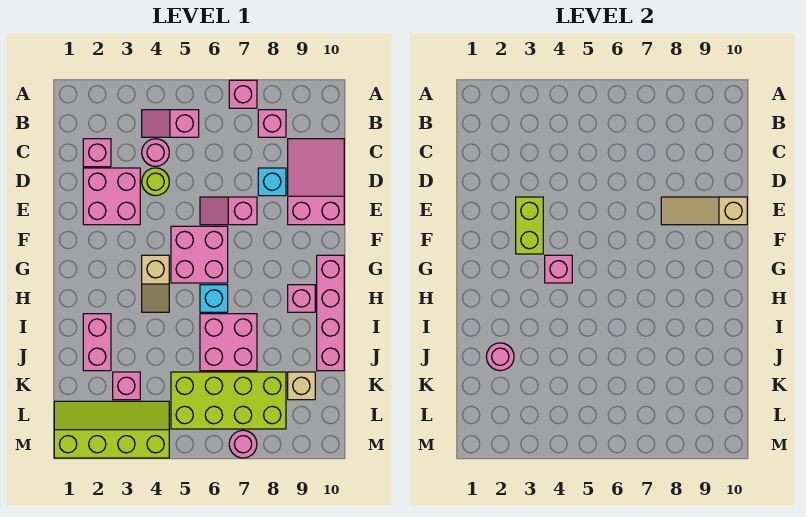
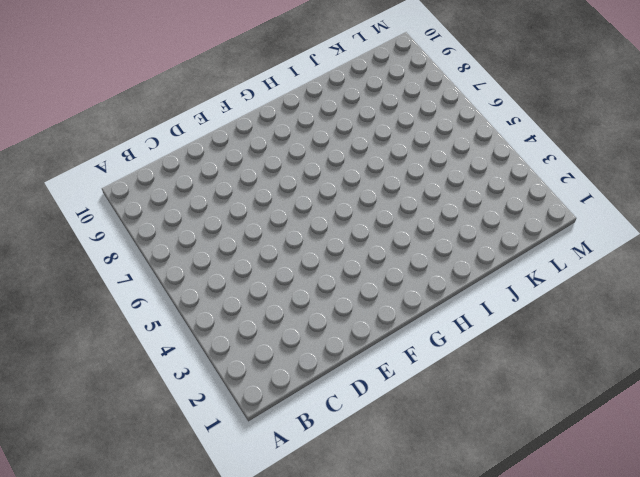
none -> pink brick A7 level 1
none -> pink slope B4:B5 level 1 top 5
none -> pink brick B8 level 1

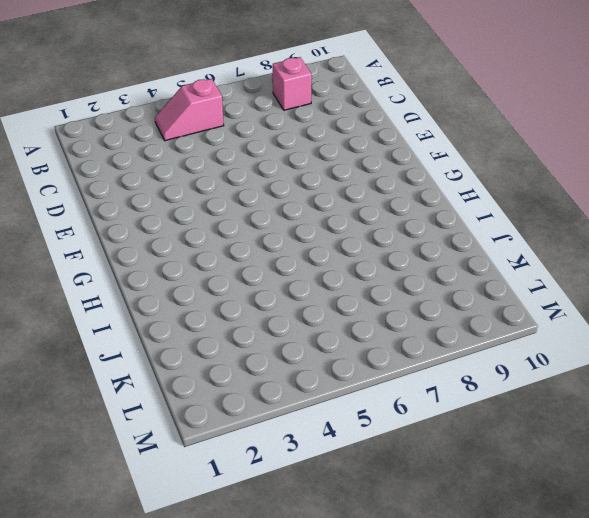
none -> pink brick A7 level 1
none -> pink brick C2 level 1
none -> pink round brick C4 level 1

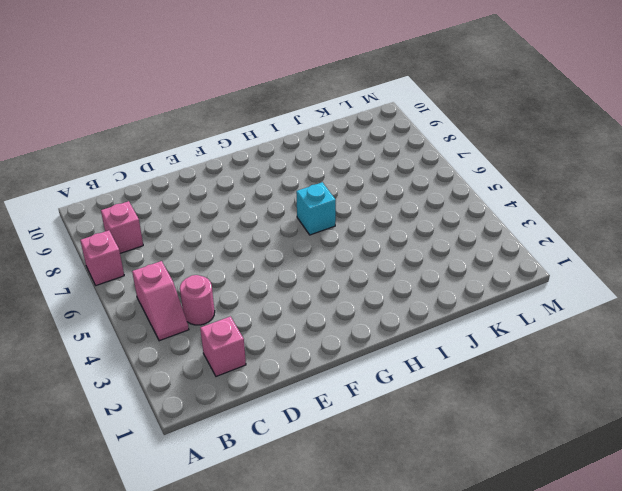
none -> pink slope C9:E10 level 1 top E
none -> pink brick D2:E3 level 1
none -> lime round brick D4 level 1

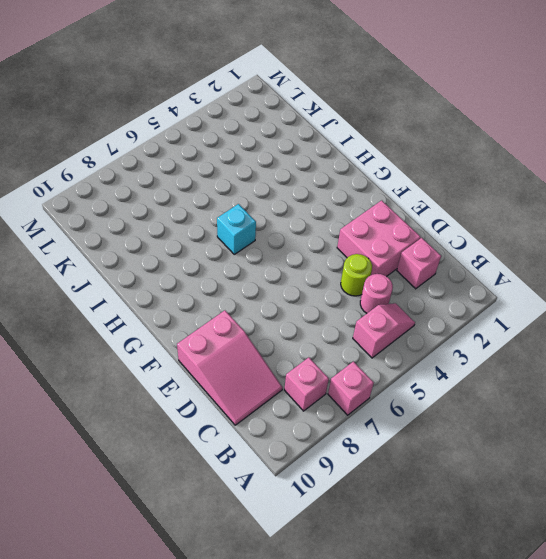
none -> cyan brick D8 level 1
none -> pink slope E6:E7 level 1 top 7
none -> pink brick F5:G6 level 1

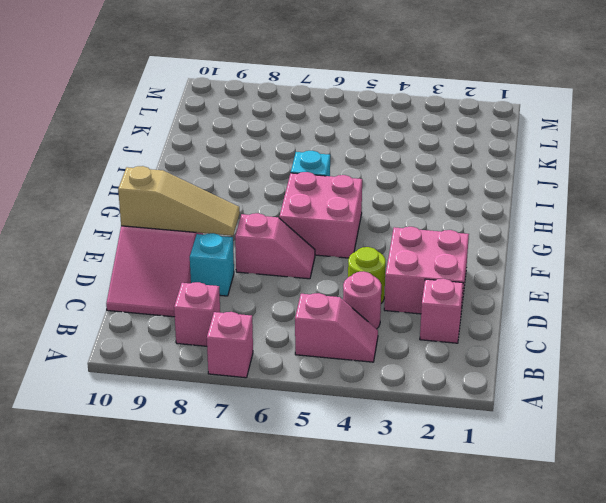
none -> tan slope G4:H4 level 1 top G
none -> pink brick G10:J10 level 1
none -> pink brick H9 level 1

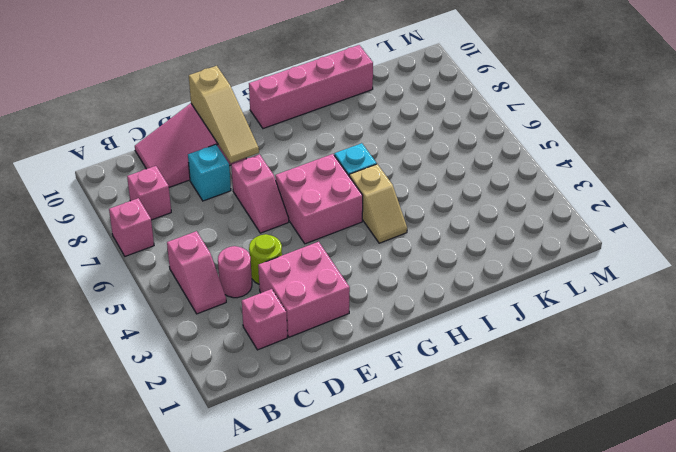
tan slope H4:H5 level 1 top 5 -> tan slope G4:H4 level 1 top G
none -> pink brick H9 level 1
none -> pink brick I2:J2 level 1
none -> pink brick I6:J7 level 1

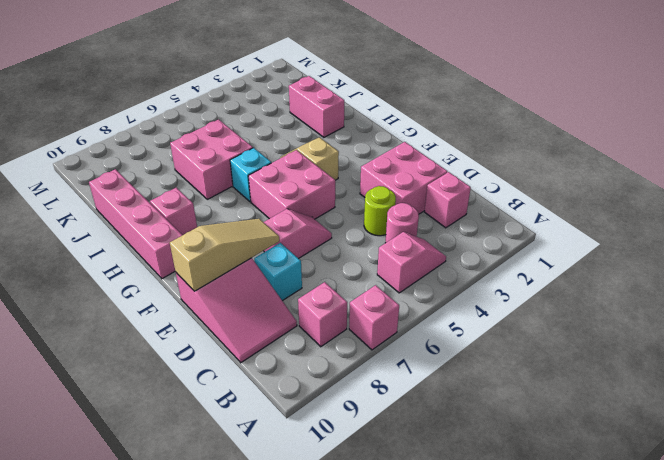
none -> pink brick K3 level 1
none -> lime brick K5:L8 level 1
none -> tan brick K9 level 1

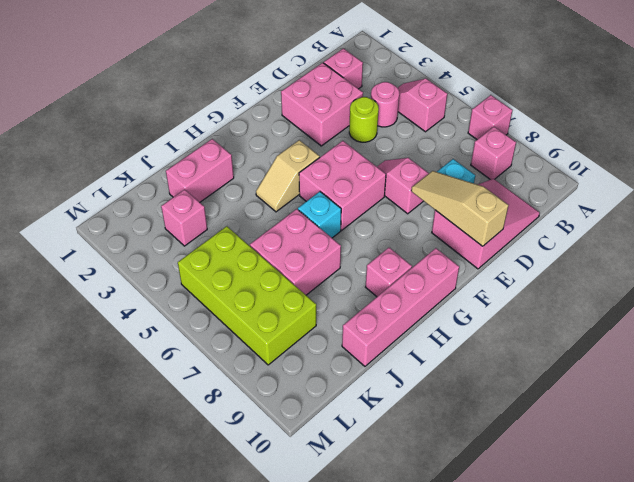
none -> tan brick K9 level 1
none -> lime slope L1:M4 level 1 top M
none -> pink round brick M7 level 1

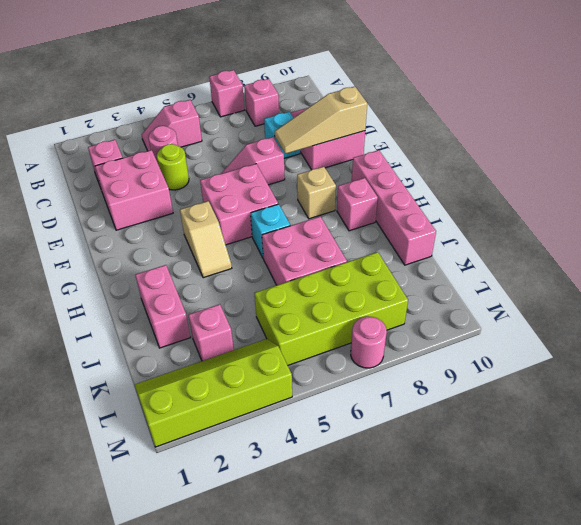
tan brick G8 level 1 -> tan brick K9 level 1
none -> lime brick E3:F3 level 2
none -> pink brick G4 level 2
none -> pink round brick J2 level 2

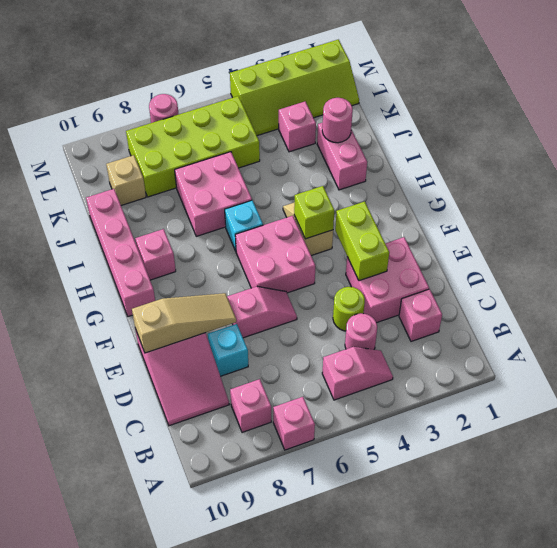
lime brick G4 level 2 -> pink brick G4 level 2

